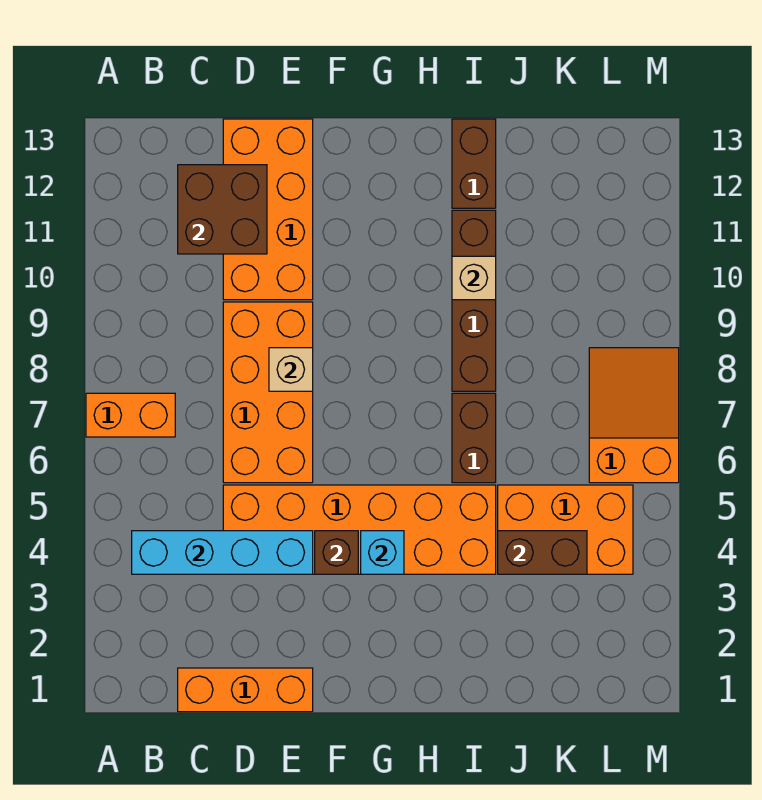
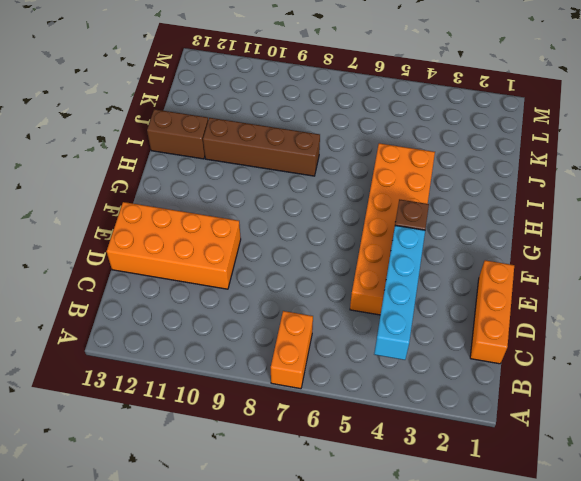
none -> orange brick D6:E9 level 1
none -> brown brick I6:I7 level 1
none -> orange brick J4:L5 level 1

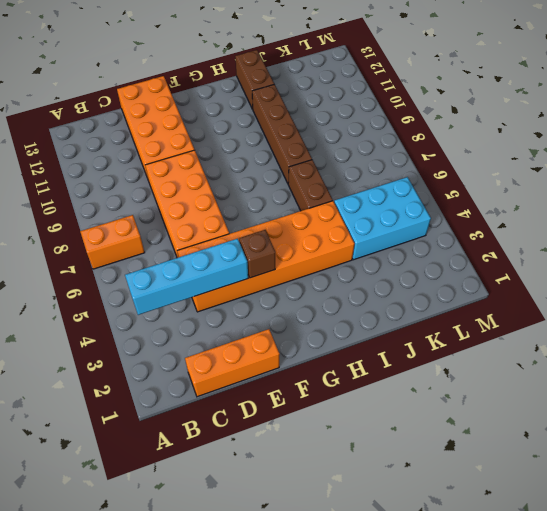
cyan brick J4:L5 level 1 -> orange brick J4:L5 level 1
none -> orange slope L6:M8 level 1 top 6
none -> brown brick C11:D12 level 2
none -> tan brick E8 level 2

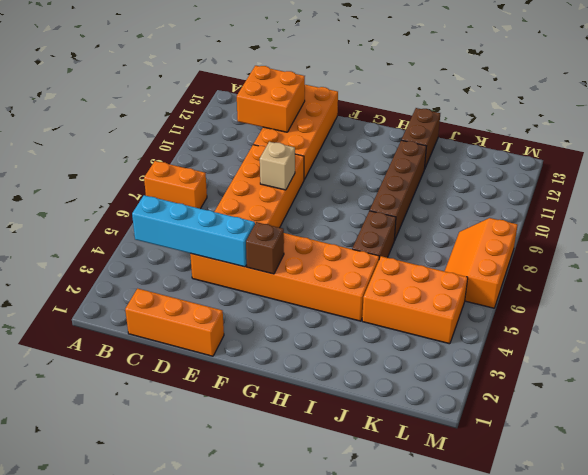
orange brick C11:D12 level 2 -> brown brick C11:D12 level 2
orange slope L6:M8 level 1 top M -> orange slope L6:M8 level 1 top 6
none -> cyan brick G4 level 2
none -> tan brick I10 level 2
none -> brown brick J4:K4 level 2

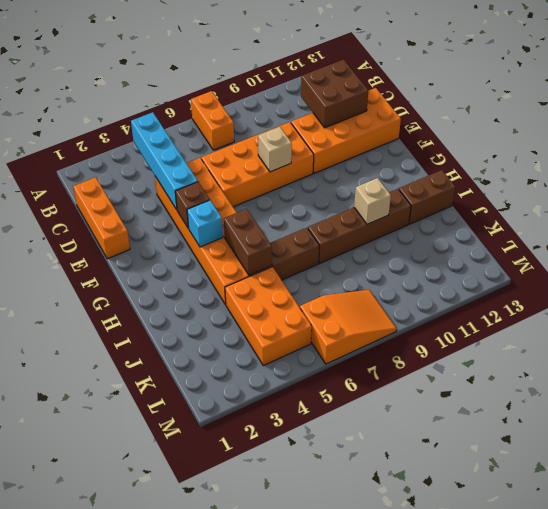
brown brick H5:I5 level 2 -> brown brick J4:K4 level 2

